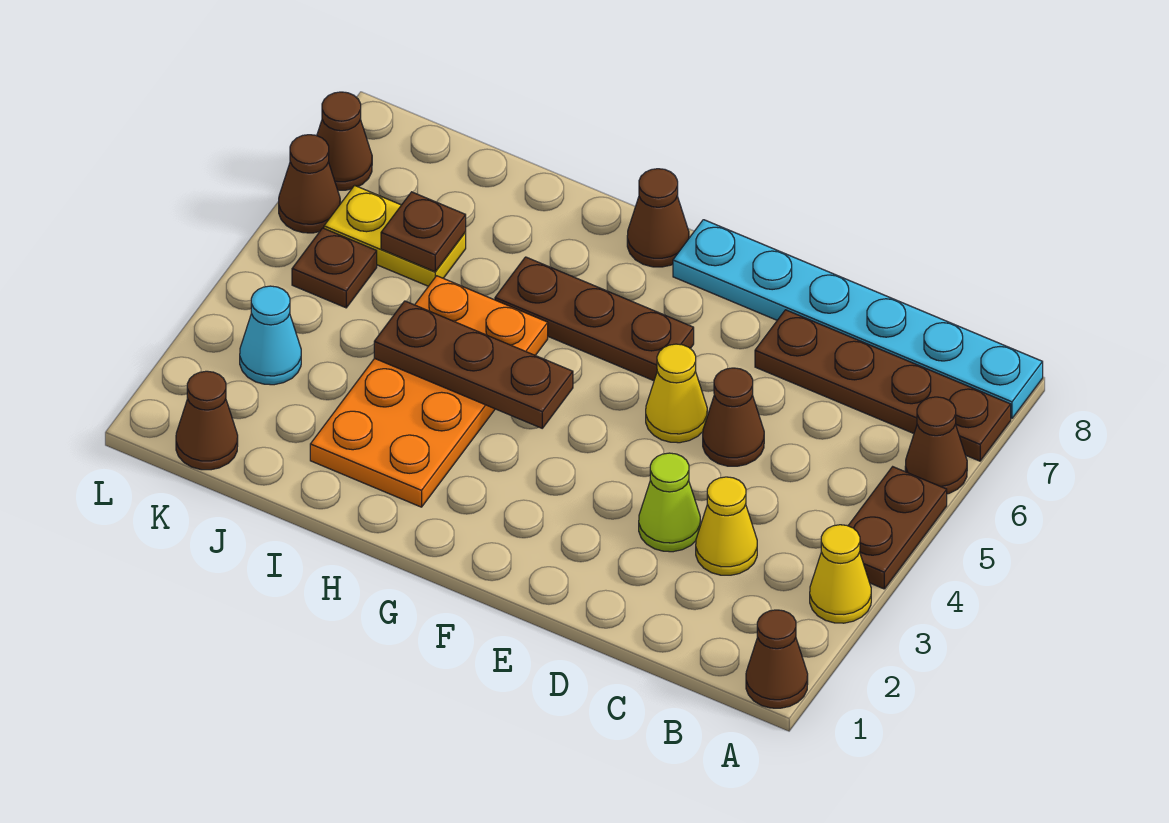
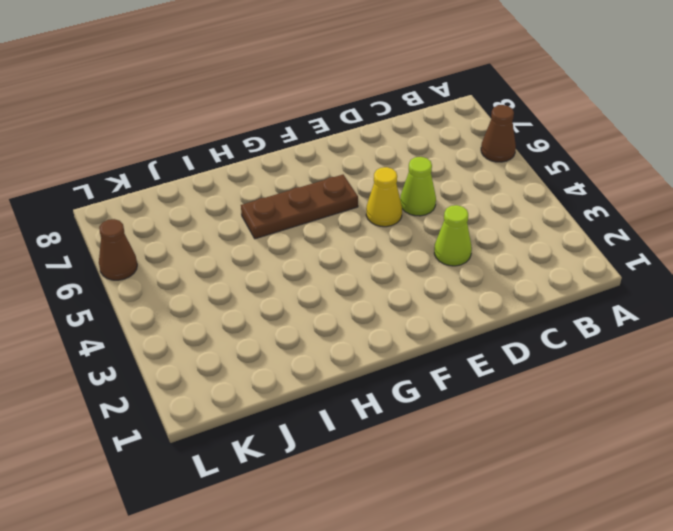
lime cone D5 level 1 -> brown cone D5 level 1
none -> brown cone A1 level 1
none -> yellow cone A3 level 1
none -> brown plate A4:A5 level 1

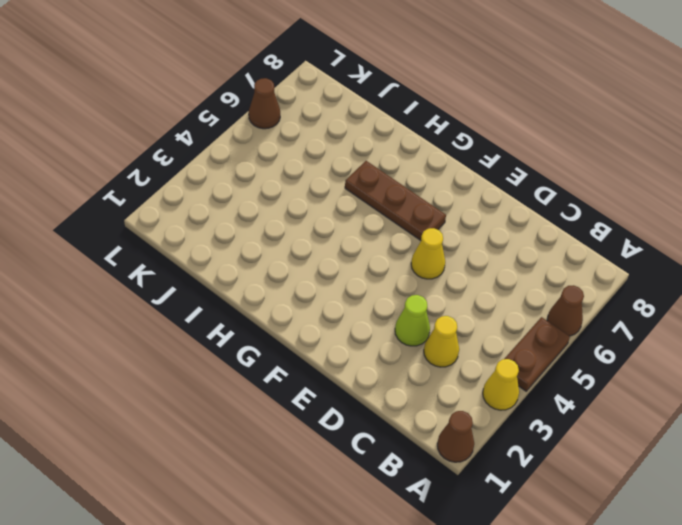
none -> brown plate A7:D7 level 1
none -> cyan plate A8:F8 level 1
none -> brown cone D5 level 1

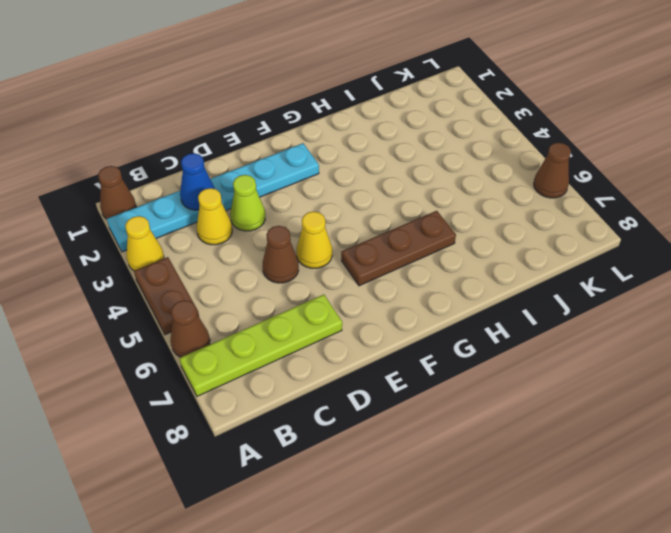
cyan plate A2:F2 level 1 -> cyan plate A8:F8 level 1
lime plate A7:D7 level 1 -> brown plate A7:D7 level 1
blue cone C2 level 2 -> none
none -> brown cone G8 level 1
none -> orange plate H2:I5 level 1
none -> yellow plate J6:K6 level 1

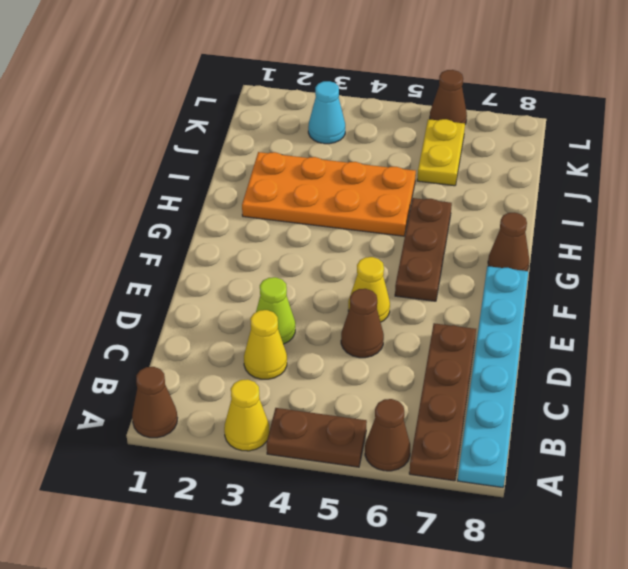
none -> brown cone K1 level 1
none -> brown plate K5 level 1
none -> brown cone L7 level 1

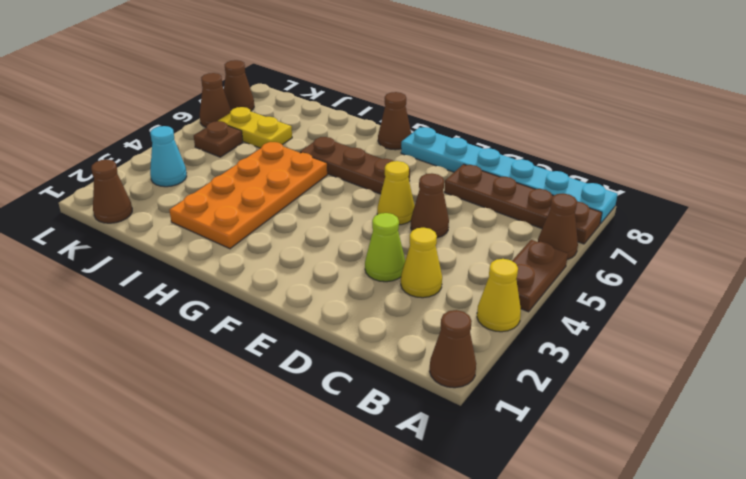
none -> brown plate G4:I4 level 2
none -> brown plate J6 level 2

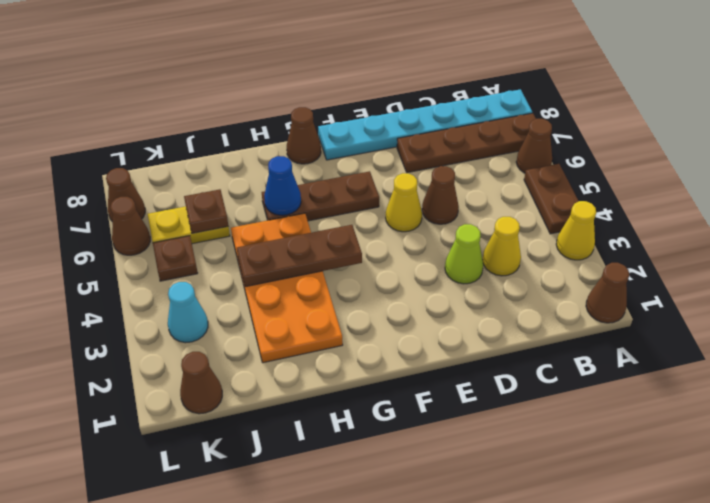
blue cone H6 level 2 -> none

